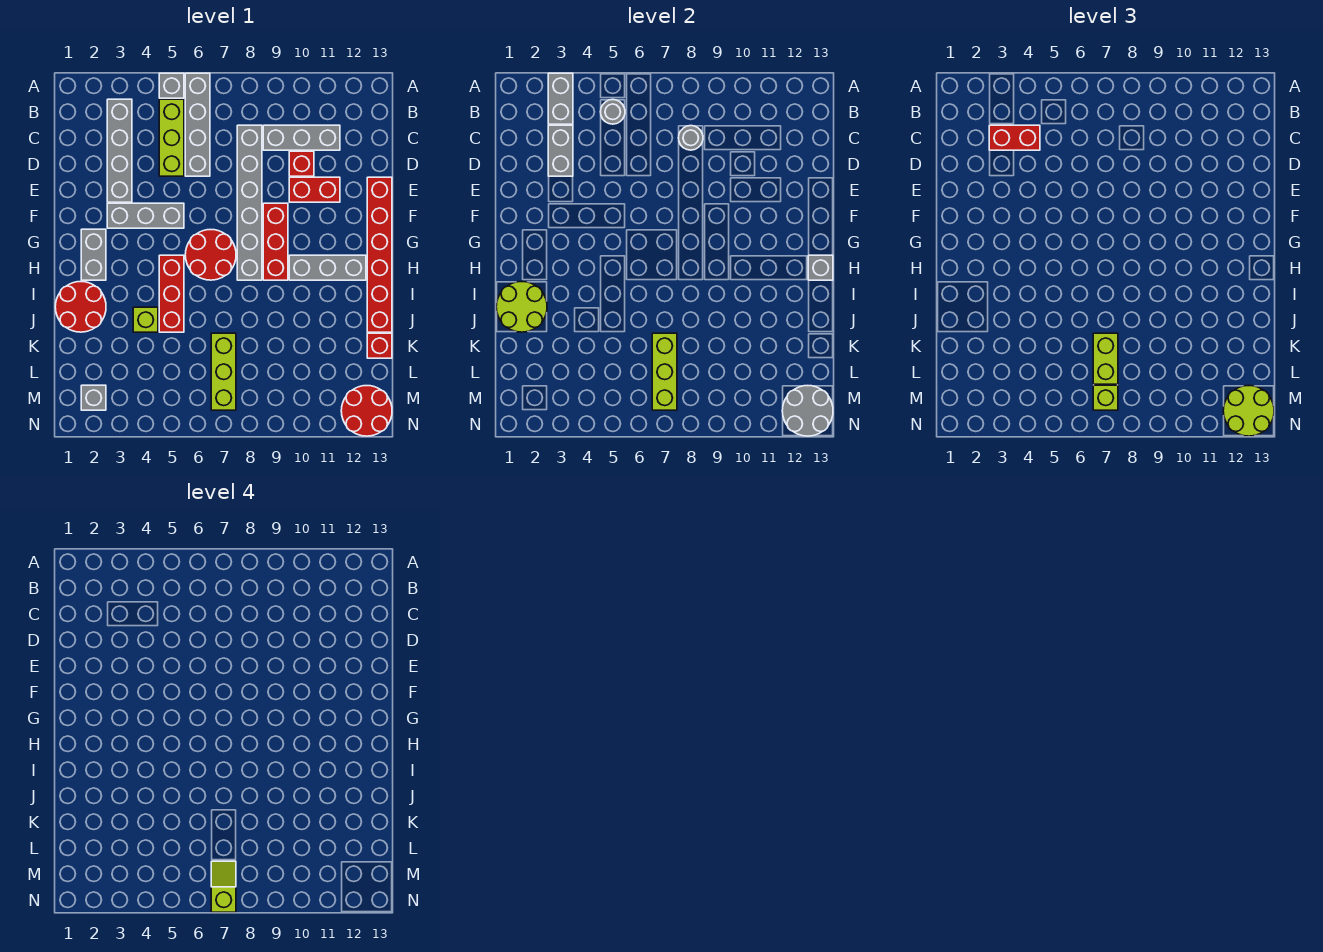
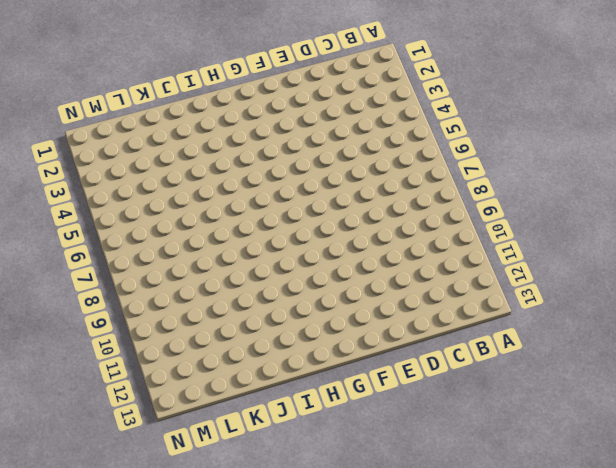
none -> grey brick A5 level 1
none -> grey brick A6:D6 level 1
none -> grey brick B3:E3 level 1
none -> lime brick B5:D5 level 1

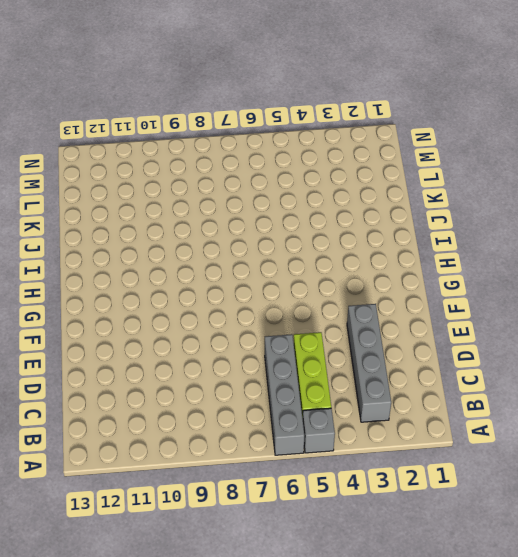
none -> grey brick C8:H8 level 1
none -> grey brick C9:C11 level 1
none -> red brick D10 level 1
none -> red brick E10:E11 level 1

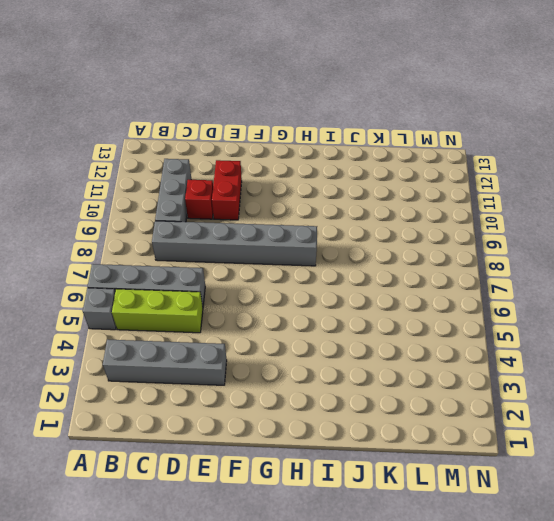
none -> red brick E13:J13 level 1
none -> grey brick F3:F5 level 1
none -> red brick F9:H9 level 1
none -> grey brick G2:H2 level 1

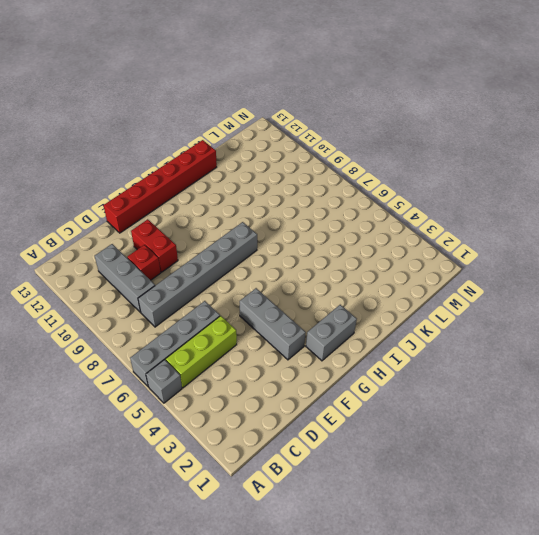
none -> grey brick B3:E3 level 1
none -> red brick F9:H9 level 1
none -> red round brick G6:H7 level 1
none -> red brick H5:J5 level 1

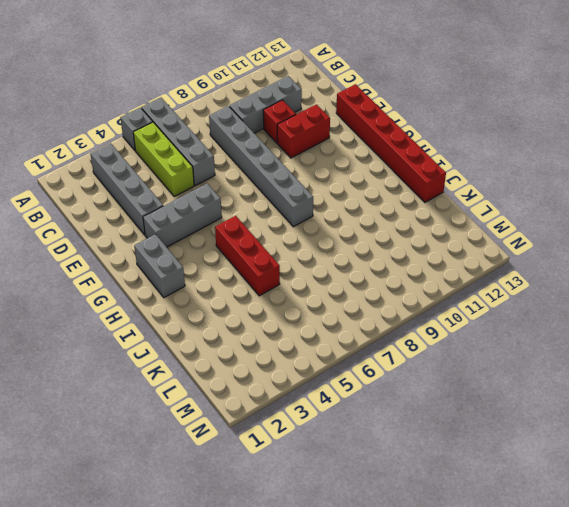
none -> red brick F9:H9 level 1
none -> red round brick G6:H7 level 1
none -> grey brick H10:H12 level 1
none -> red round brick I1:J2 level 1

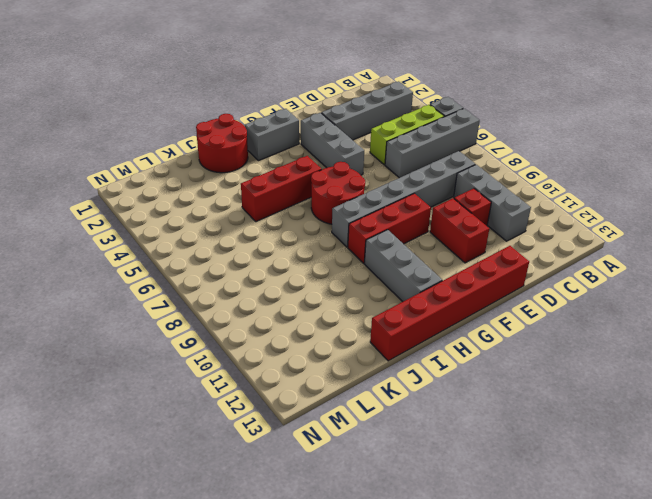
none -> lime brick J4 level 1
none -> lime brick K7:M7 level 1
none -> red brick K13 level 1
none -> grey brick M2 level 1

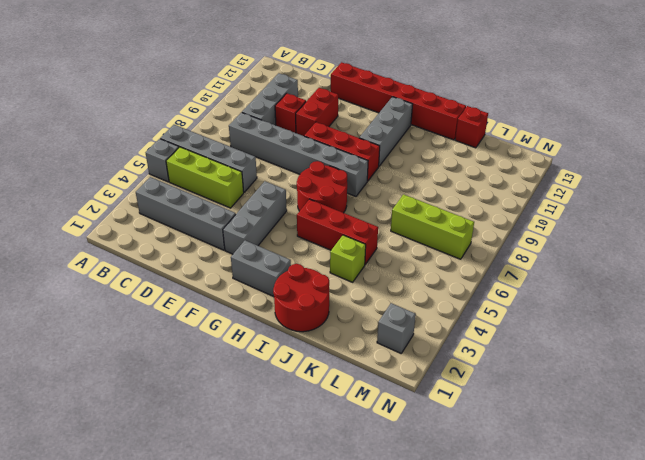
none -> red round brick M12:N13 level 1
none -> grey brick A3:B3 level 2
none -> grey round brick B5 level 2
none -> grey brick C3:D3 level 2

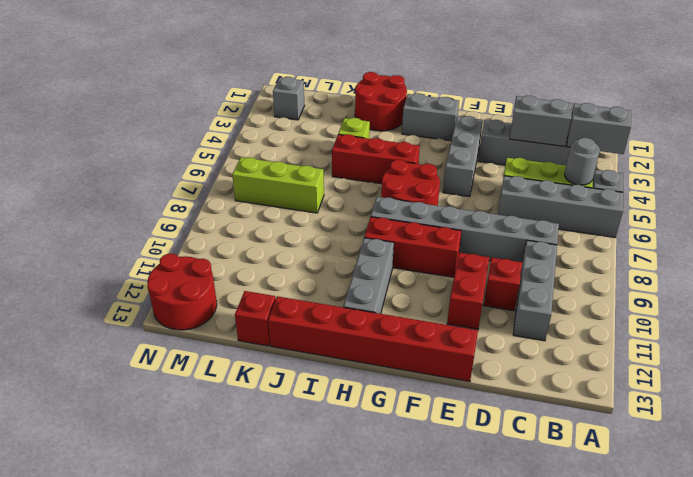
none -> grey round brick C8 level 2
none -> grey brick H13 level 2
none -> lime round brick I1:J2 level 2
none -> lime brick K7:M7 level 2

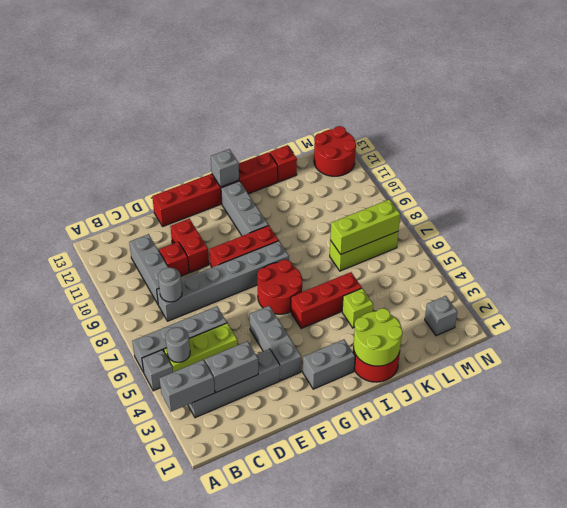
none -> grey round brick M12:N13 level 2
none -> red brick C3:C4 level 3
none -> lime brick K7:L7 level 3
none -> lime brick M7 level 3

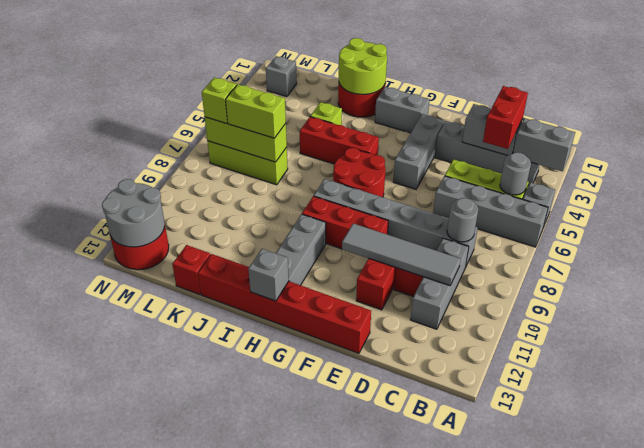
grey tile C10:F10 level 2 -> none
none -> lime round brick M12:N13 level 3
none -> lime slope M7:N7 level 4 top N

